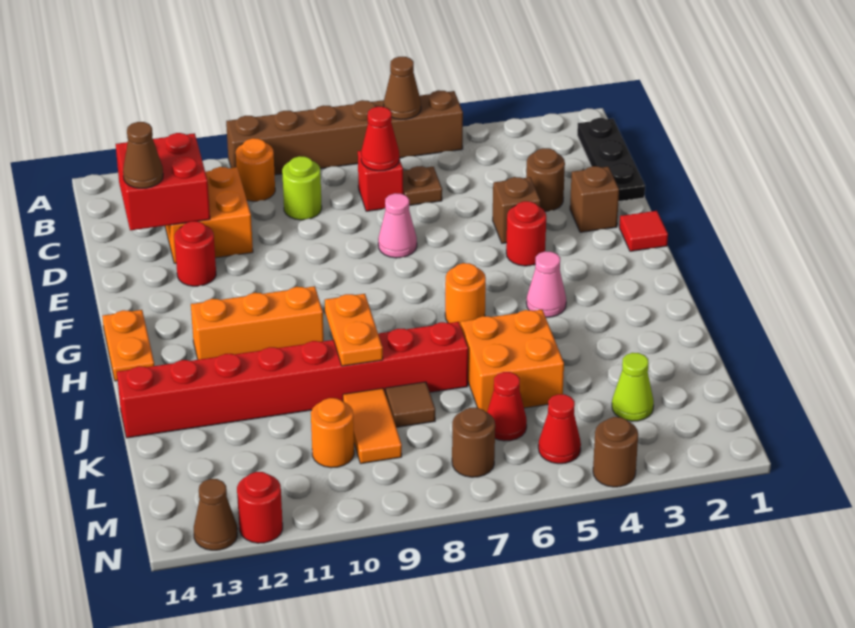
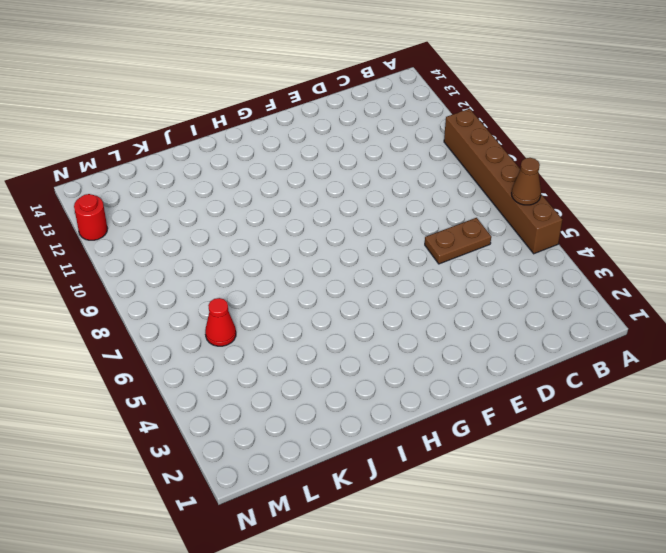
brown plate C6:D6 level 1 -> brown plate C6 level 1
none -> black plate B1:D1 level 1
none -> orange round brick B10 level 1
none -> red brick C7 level 1
none -> lime round brick C9 level 1

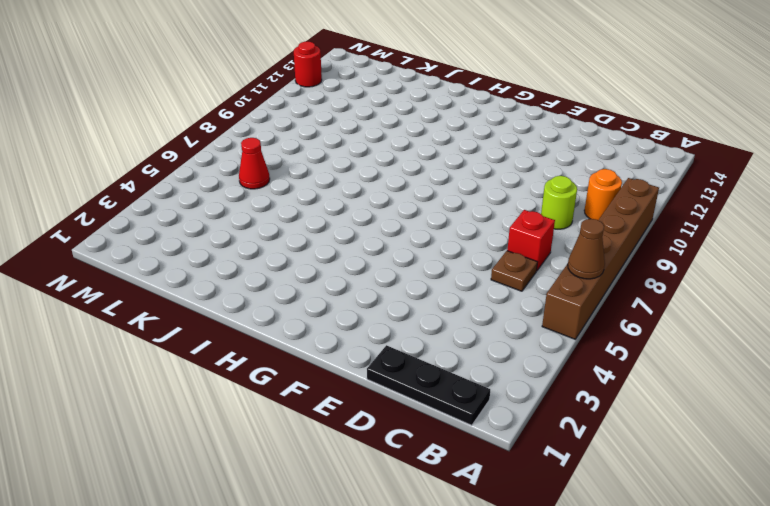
none -> orange brick C11:D12 level 1
none -> brown round brick D3 level 1
none -> brown brick E2 level 1
none -> brown brick E4 level 1

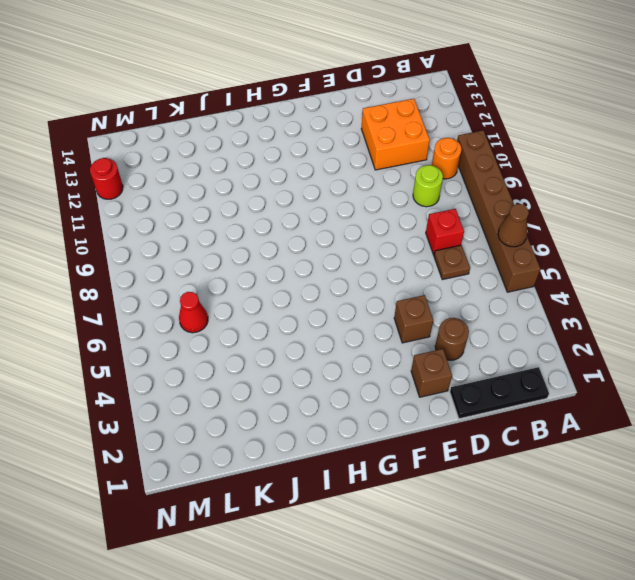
none -> pink cone E7 level 1
none -> red round brick E12 level 1
none -> red tile F1 level 1
none -> red round brick F4 level 1

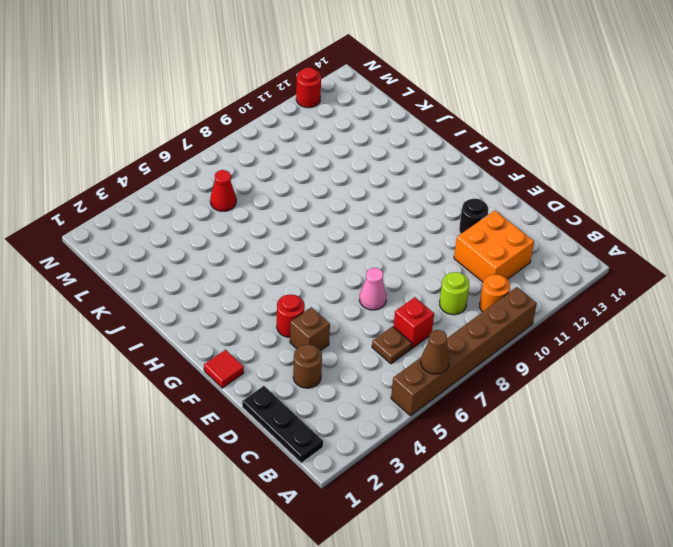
black round brick E12 level 1 -> red round brick E12 level 1
none -> brown brick E2 level 1
none -> orange plate G14:H14 level 1
none -> pink cone H4 level 1
none -> orange round brick H6 level 1

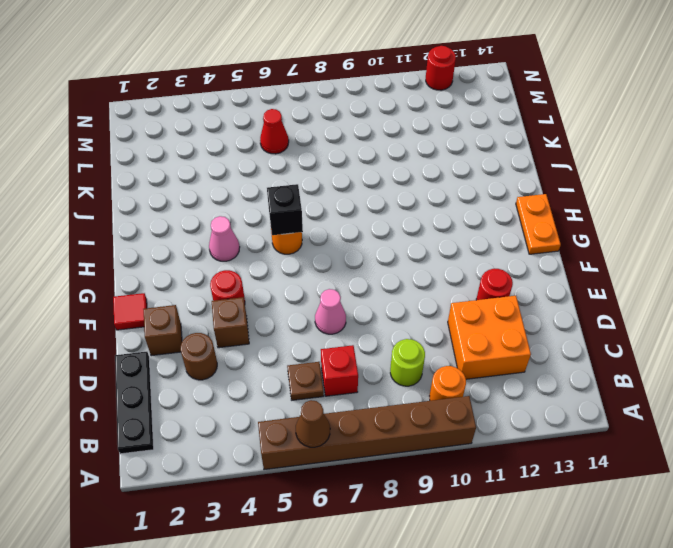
black brick H6 level 2 -> none
none -> orange brick H10:H12 level 1
none -> orange brick J5:K6 level 1
none -> red brick J7:J14 level 1
none -> brown tile K8 level 1

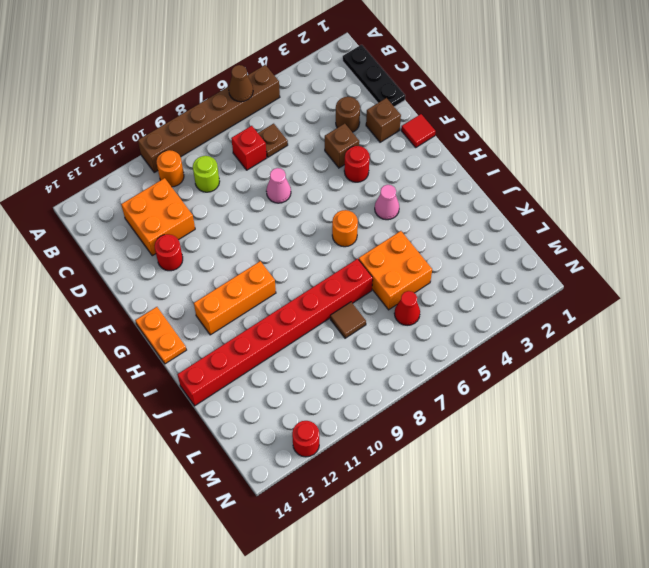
none -> orange tile K9:L9 level 1
none -> lime cone L3 level 1
none -> orange round brick L10 level 1
none -> red cone M5 level 1

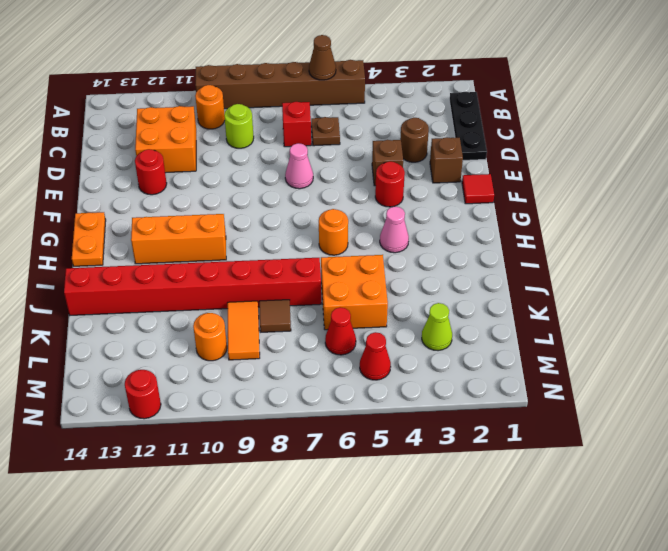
none -> brown round brick M7 level 1
none -> brown round brick N4 level 1
none -> brown cone N13 level 1
none -> red cone C7 level 2

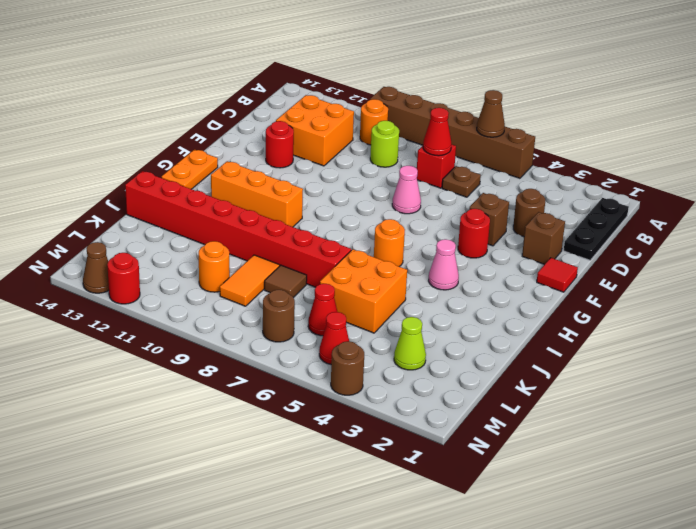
none -> red brick C12:D13 level 2
none -> orange plate I9:J9 level 2
none -> brown cone D13 level 3

